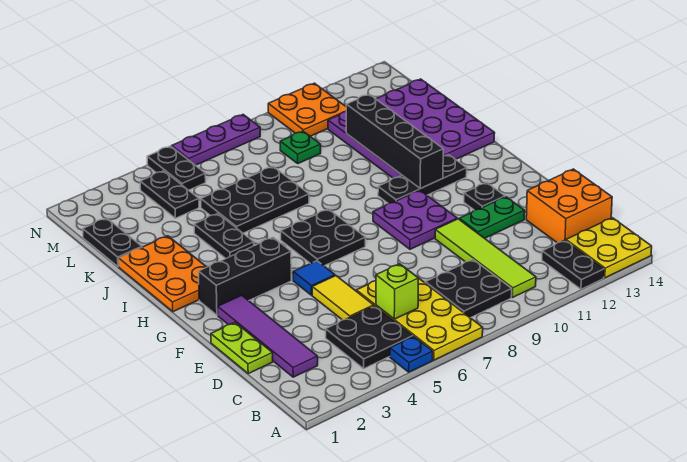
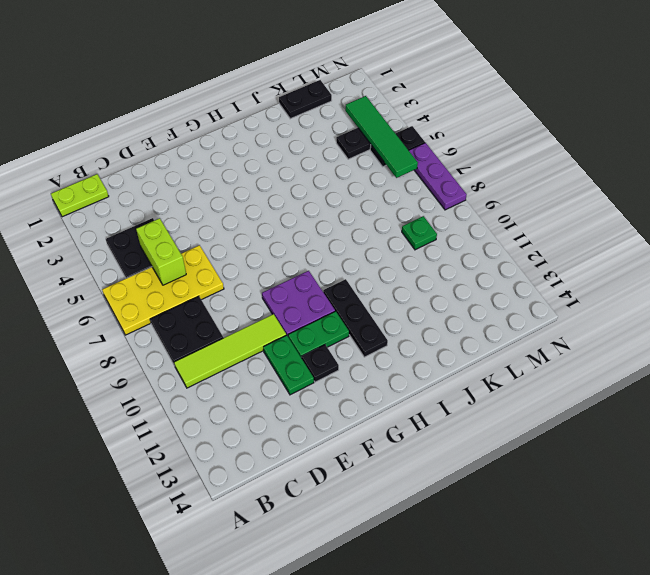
lime plate A1:B1 level 1 -> lime plate D1:E1 level 1
lime brick C5:C6 level 2 -> lime brick C6 level 2
green plate F11:G11 level 1 -> none
green tile M3:M6 level 2 -> none
none -> blue plate A5 level 1
none -> black plate A12:B12 level 1
none -> yellow plate A13:B14 level 1
none -> purple tile C2:F2 level 1

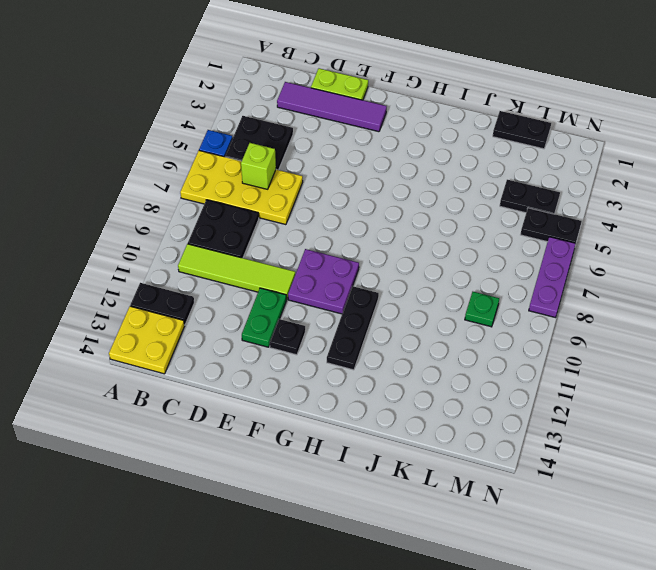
none -> orange brick C13:D14 level 1
none -> yellow tile D5:E5 level 1
none -> blue tile F5 level 1
none -> black brick G2:G4 level 1

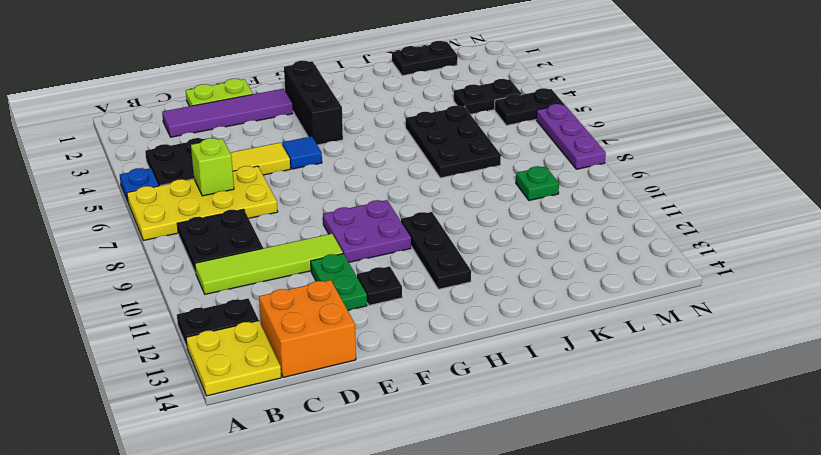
none -> black plate G6:H7 level 1
none -> orange plate H1:J2 level 1
none -> black plate I4:J4 level 1
none -> purple plate I11:L14 level 1

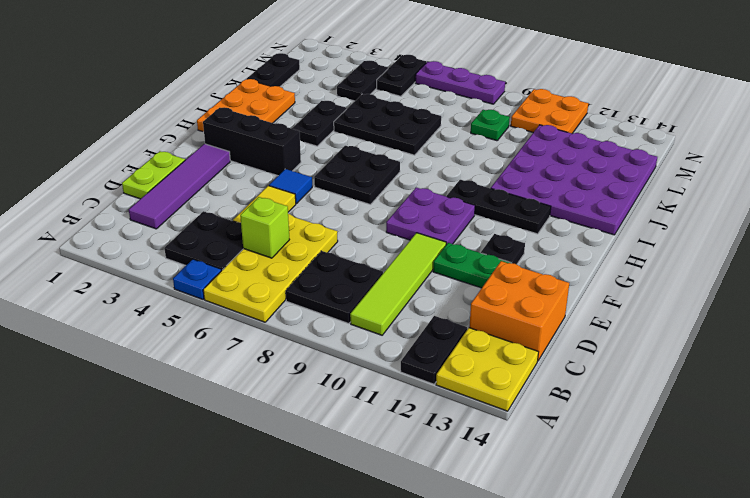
none -> black brick H11:K11 level 2

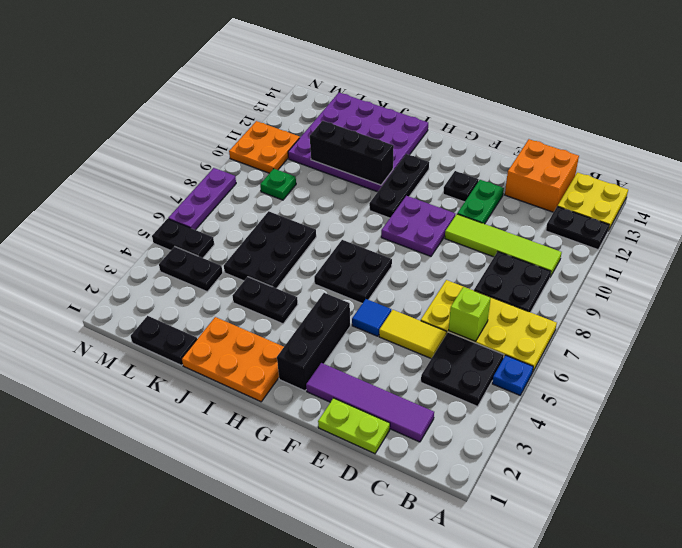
black brick I11:K11 level 2 -> black brick H11:K11 level 2

